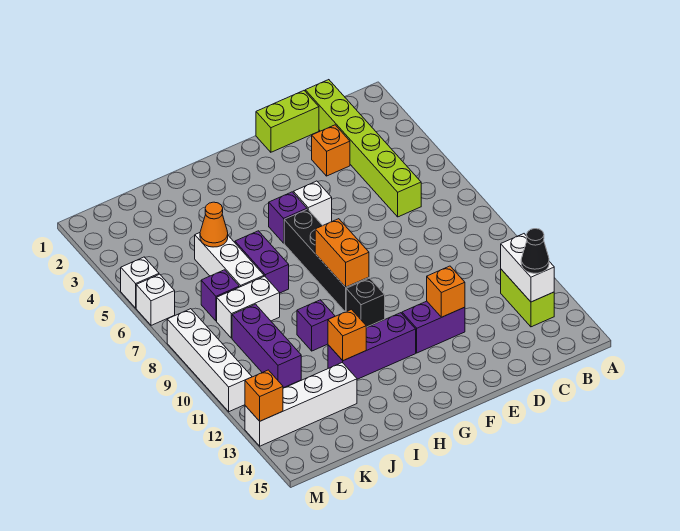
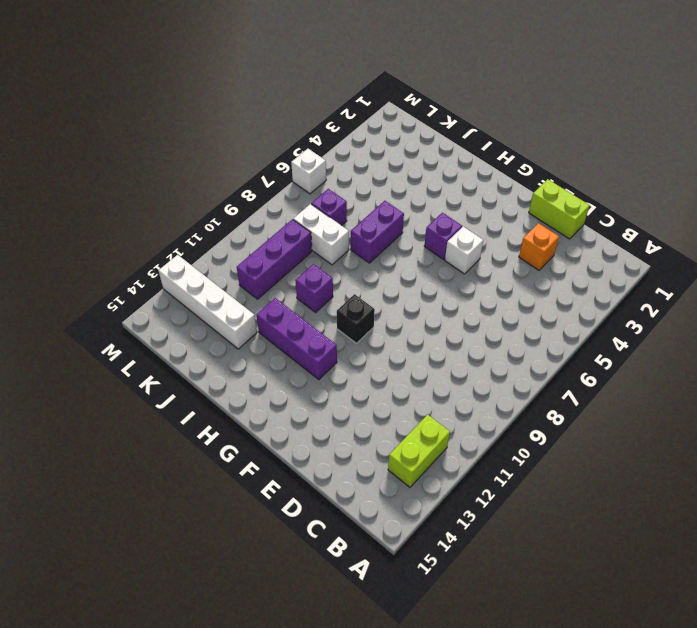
none -> lime brick C1:C6 level 1
none -> purple brick E12:F12 level 1
none -> black brick G6:G9 level 1

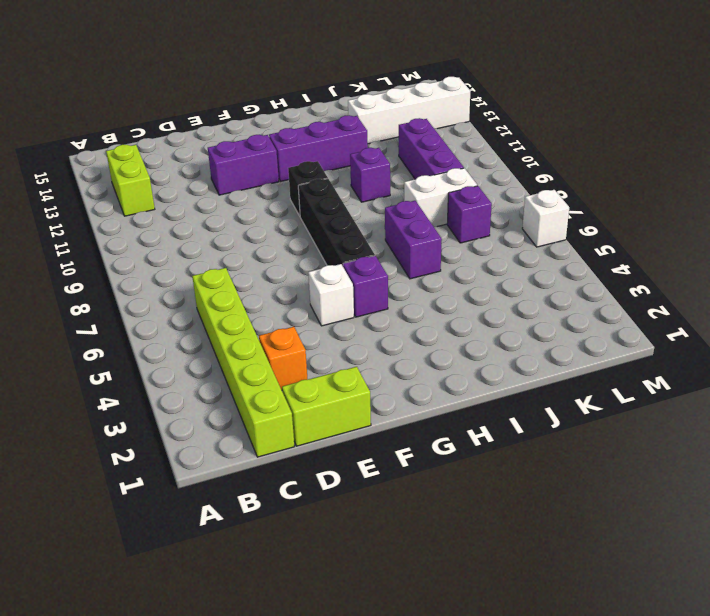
none -> white brick J5:J7 level 1
none -> white brick M5 level 1
none -> white brick M8:M11 level 1

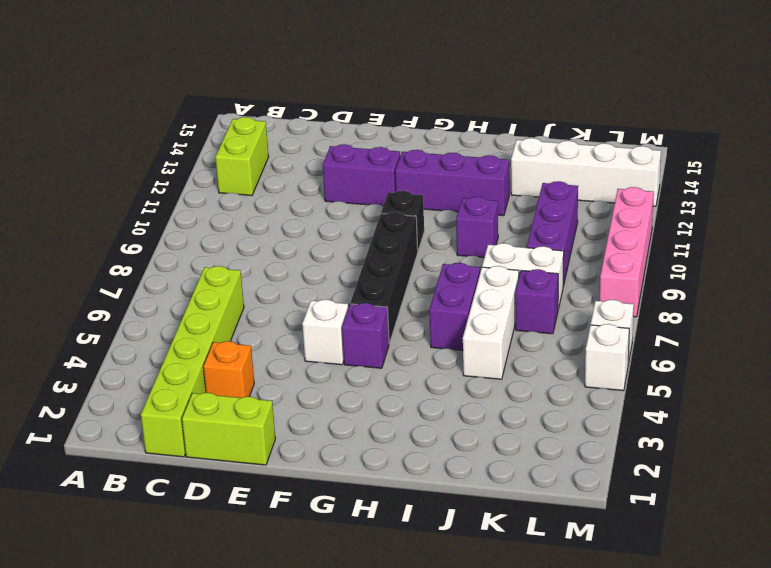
pink brick M8:M11 level 1 -> white brick M8:M11 level 1
none -> white brick B12:B13 level 2
none -> orange brick E12 level 2
none -> orange brick G8:G9 level 2

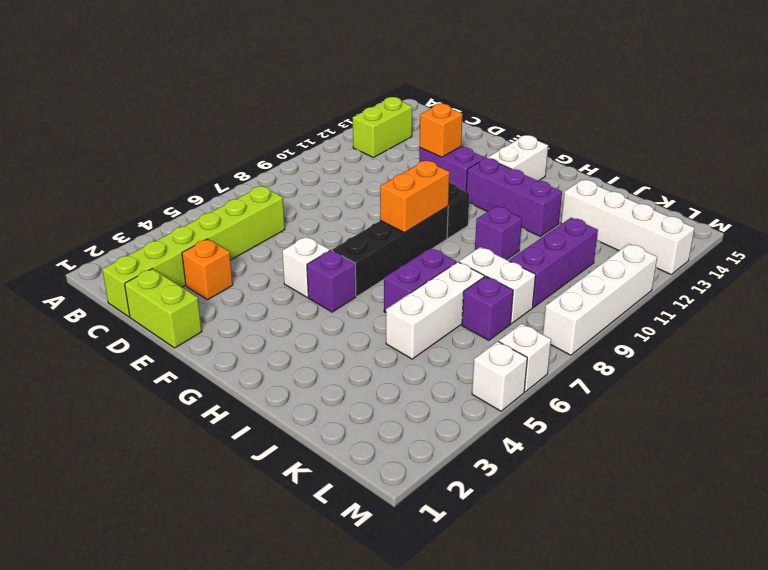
white brick G13:G14 level 1 -> white brick B12:B13 level 2
none -> orange brick I12 level 2
none -> orange cone J5 level 2
none -> orange brick M13 level 2

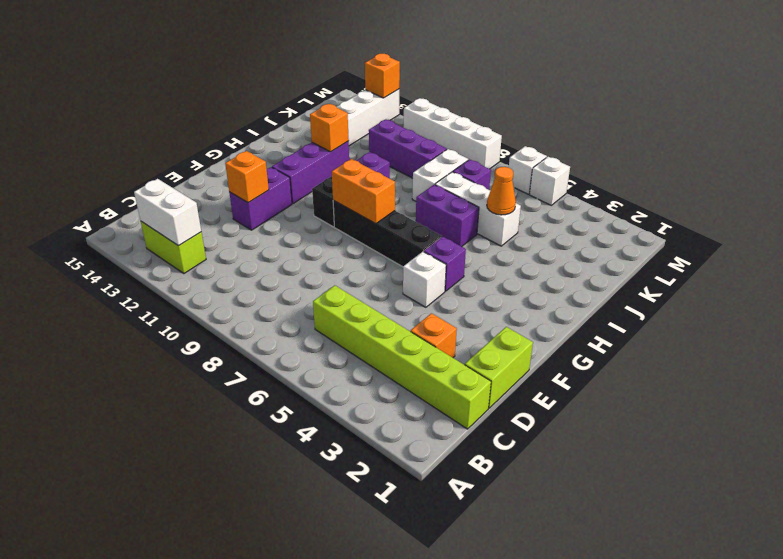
none -> black cone B13 level 3

